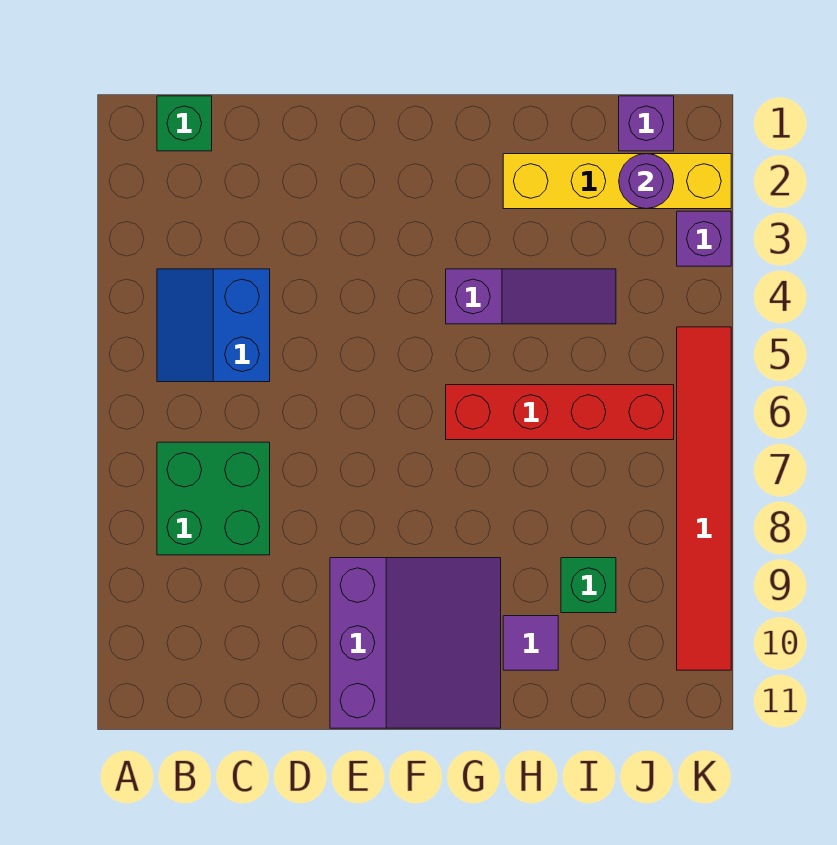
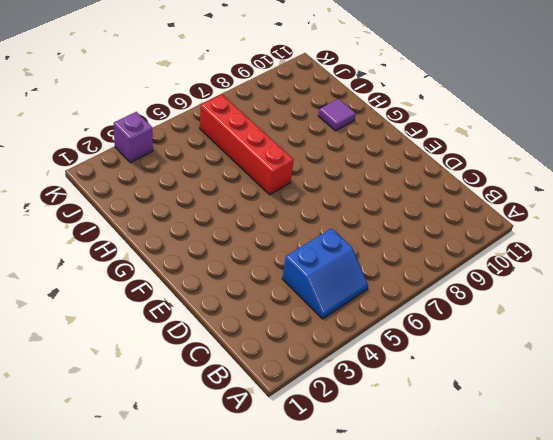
none -> green brick B1 level 1
none -> green brick B7:C8 level 1
none -> purple slope E9:G11 level 1 top E

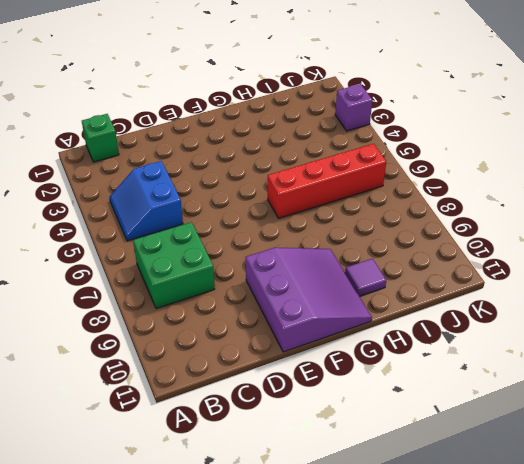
none -> purple slope G4:I4 level 1 top G
none -> yellow brick H2:K2 level 1
none -> green brick I9 level 1

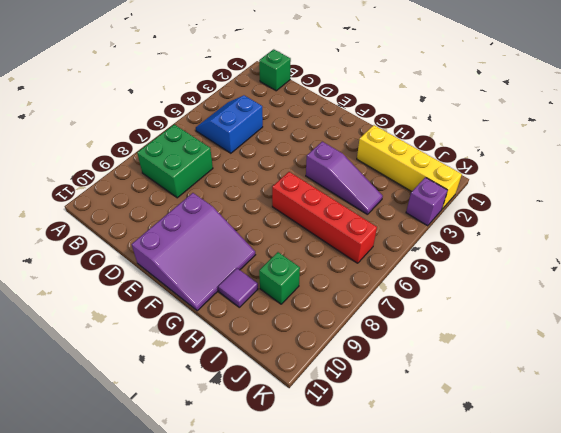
none -> purple brick J1 level 1
none -> red tile K5:K10 level 1
none -> purple round brick J2 level 2

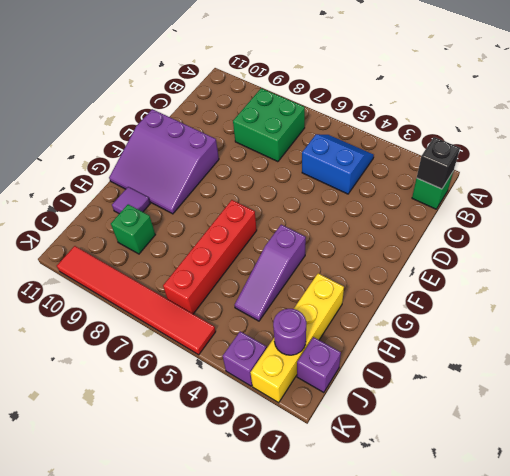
black brick B1 level 2 -> none

